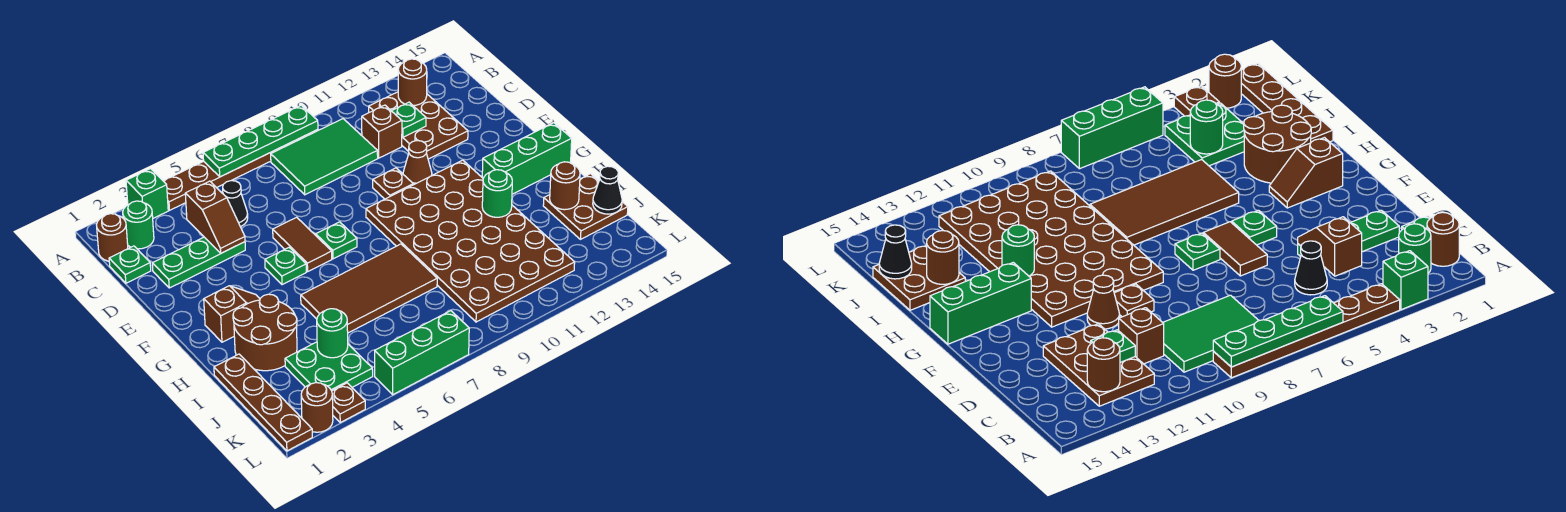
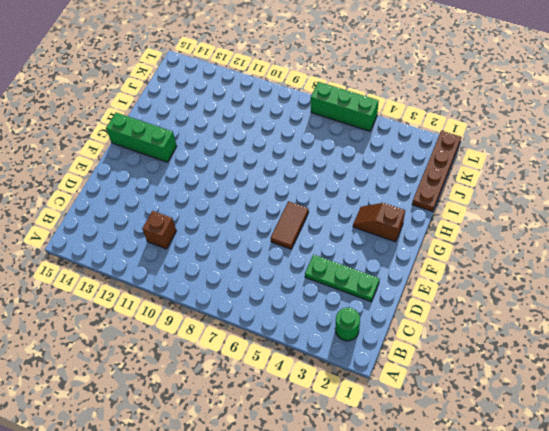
none -> green brick A3 level 1
none -> brown plate A4:A9 level 1
none -> brown round brick B1 level 1
none -> green tile B8:C10 level 1

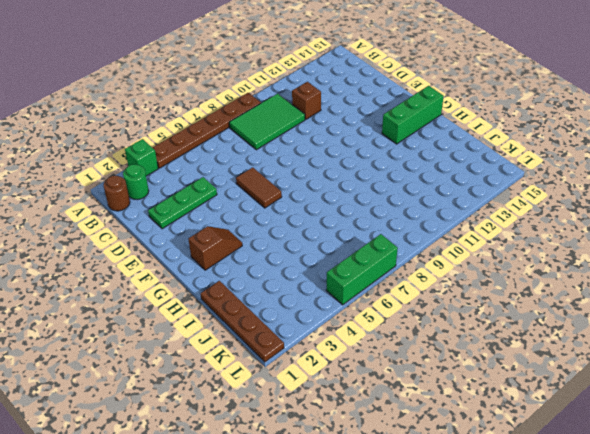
none -> brown plate B12:D13 level 1
none -> green plate C1 level 1
none -> black cone C5 level 1
none -> brown plate E10 level 1

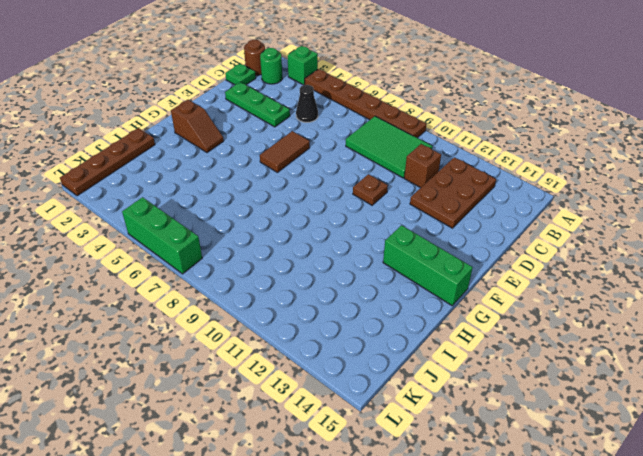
none -> brown cone E11 level 1
none -> green plate F5 level 1
none -> green plate F7 level 1
none -> brown plate F9:K12 level 1

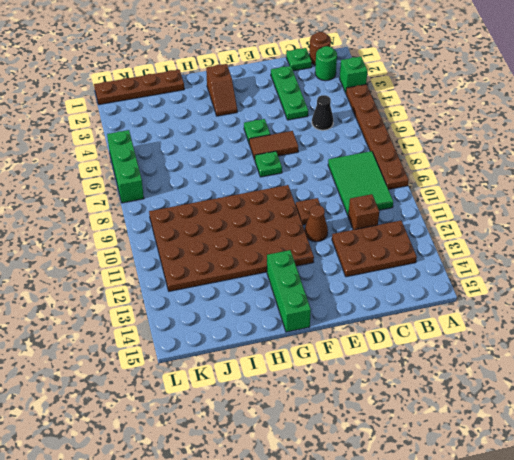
none -> brown round brick H2:I3 level 1
none -> brown tile H5:I8 level 1
none -> brown plate I14:J15 level 1
none -> green plate J3:K4 level 1

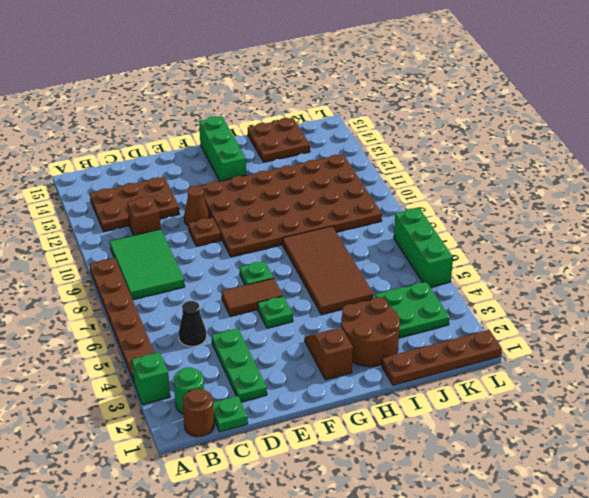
none -> brown round brick L2 level 1
none -> brown plate L3 level 1
none -> green plate A6:A9 level 2
none -> brown round brick B13 level 2

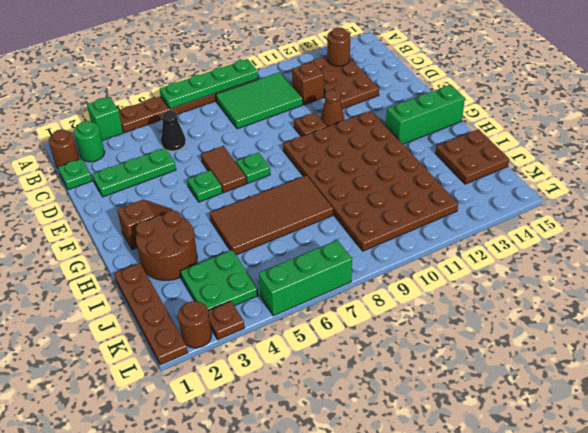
none -> brown slope C4:D4 level 2 top C
none -> green plate C12 level 2
none -> green round brick H12 level 2
none -> brown round brick I14 level 2

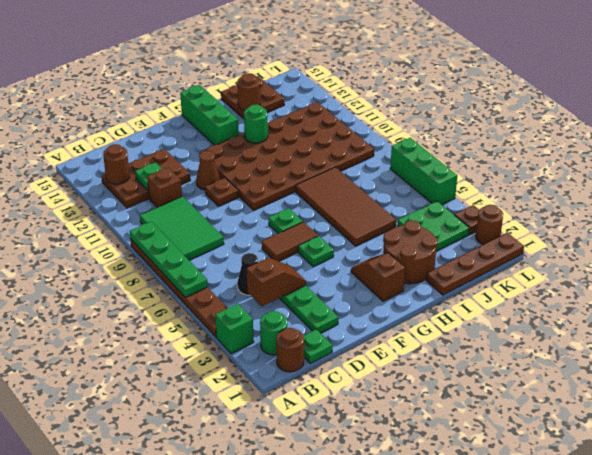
none -> green round brick J4 level 2
none -> black cone J15 level 2

